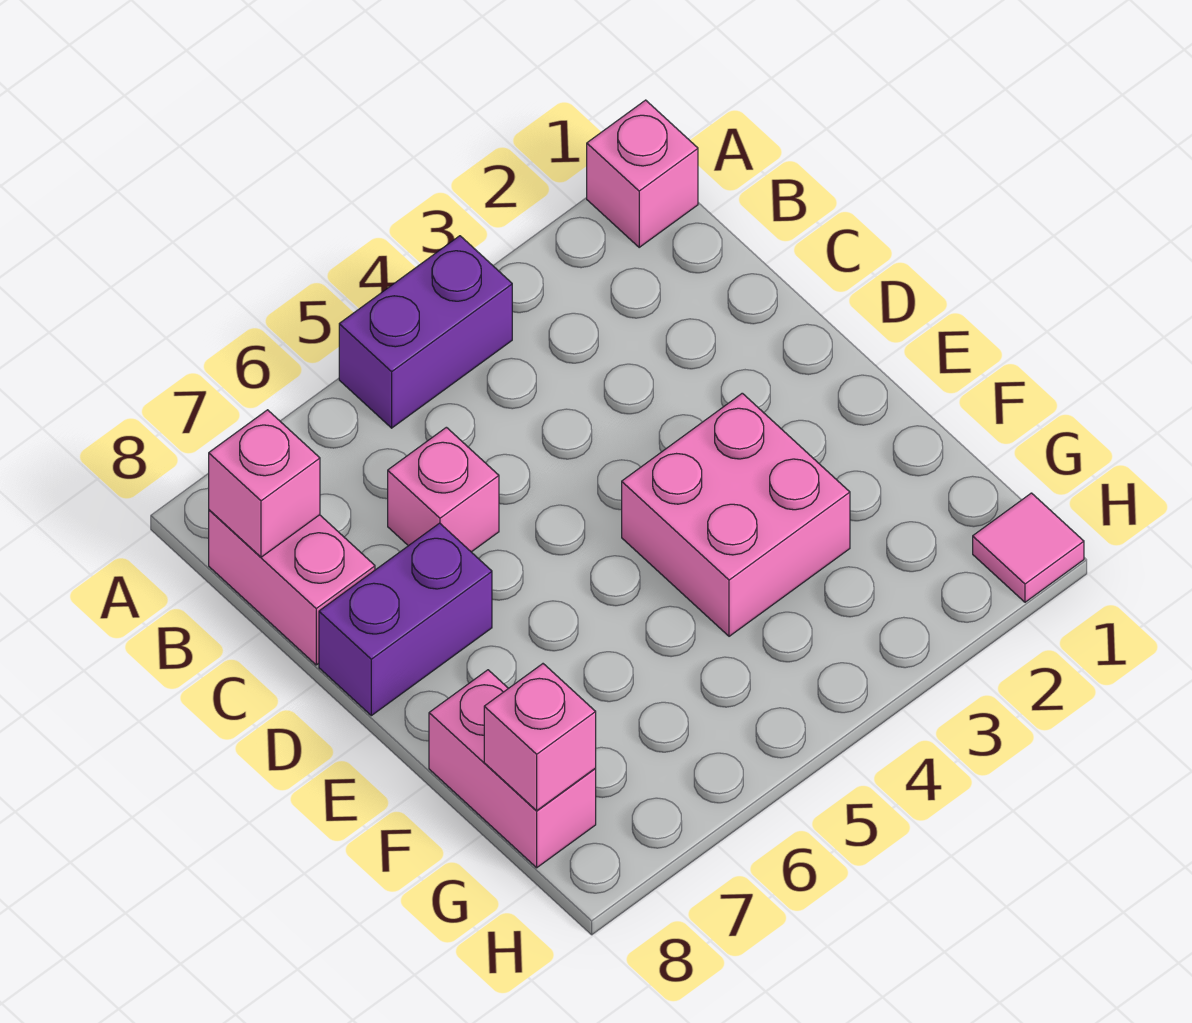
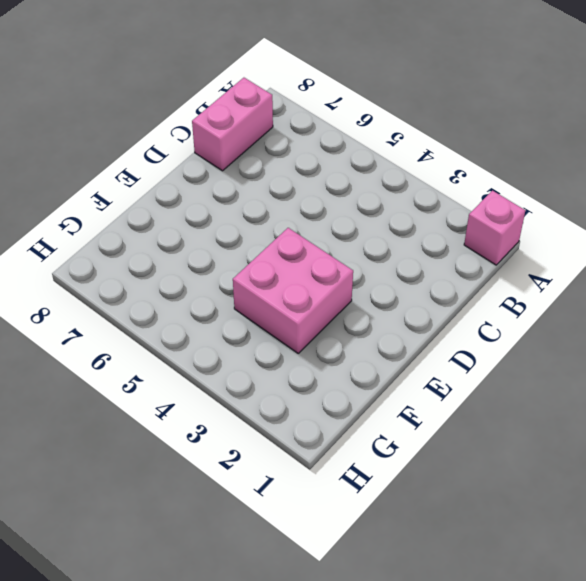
none -> purple brick A4:A5 level 1
none -> pink brick C6 level 1

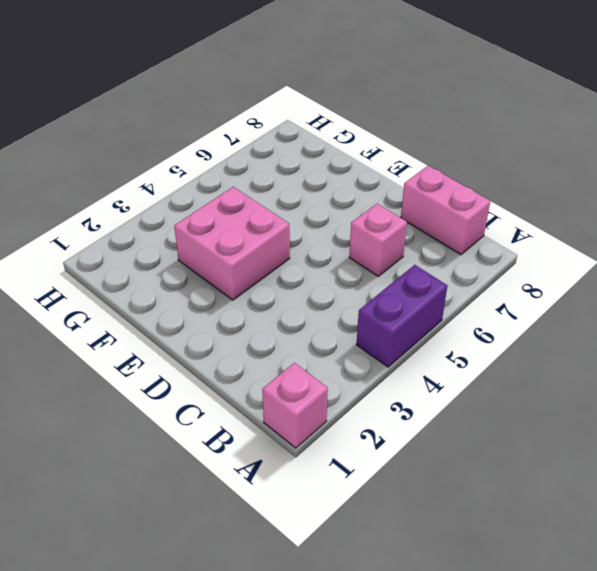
none -> purple brick D7:D8 level 1
none -> pink brick F8:G8 level 1

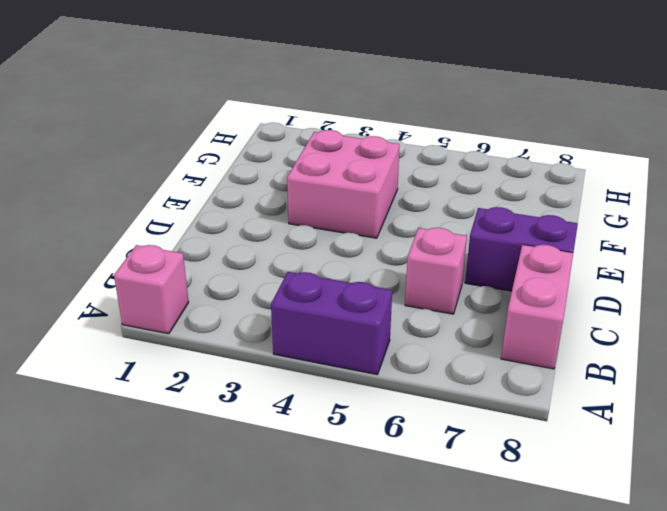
none -> pink brick F8:G8 level 1
none -> pink tile H1 level 1

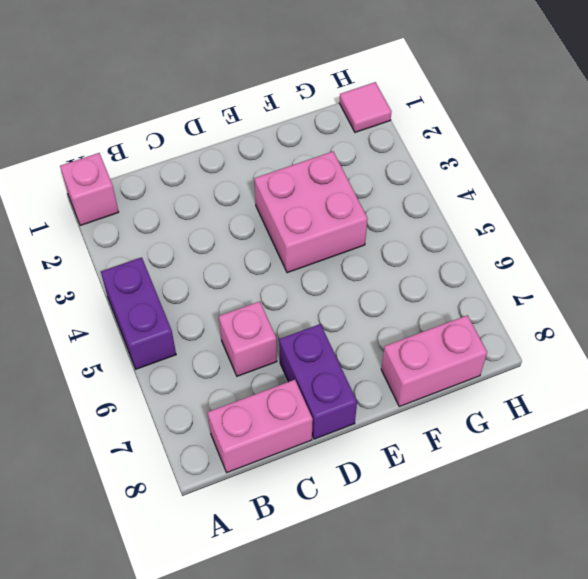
none -> pink brick B8 level 2
none -> pink brick G8 level 2

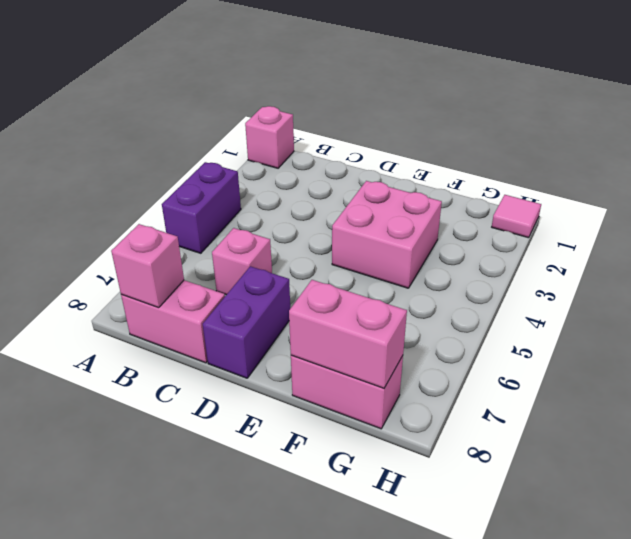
pink brick F8:G8 level 2 -> pink brick G8 level 2

